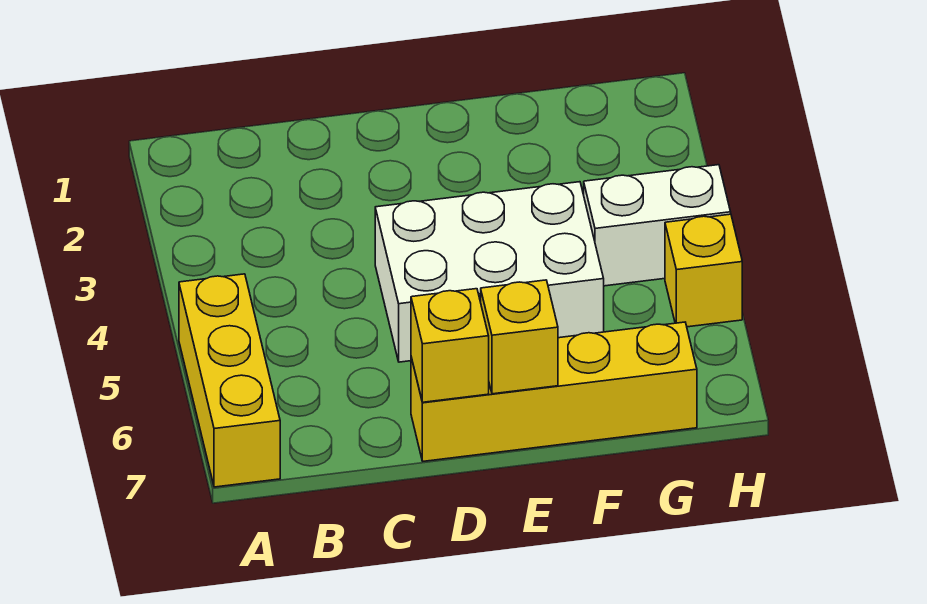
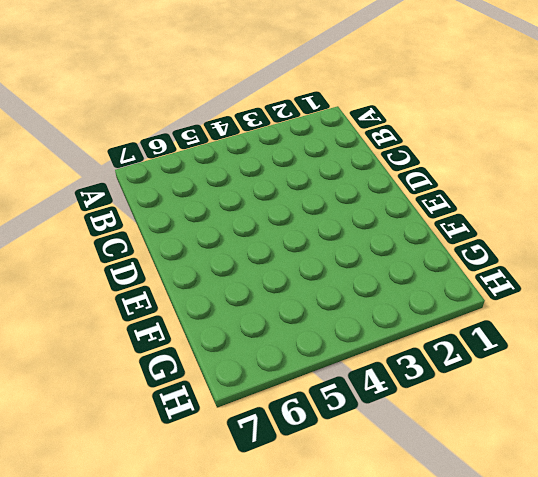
none -> yellow brick A5:A7 level 1
none -> white brick D4:F5 level 1

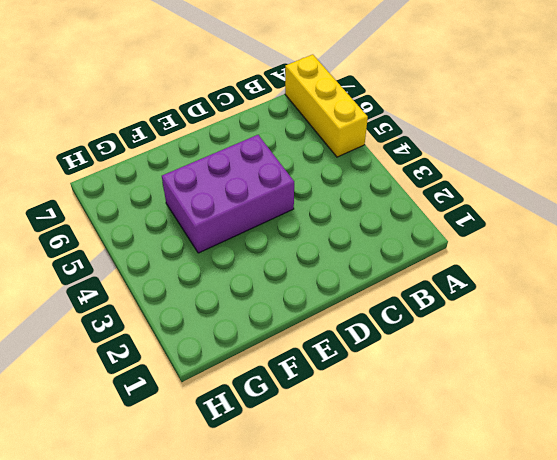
purple brick D4:F5 level 1 -> white brick D4:F5 level 1
none -> yellow brick D7:G7 level 1
none -> white brick G4:H4 level 1

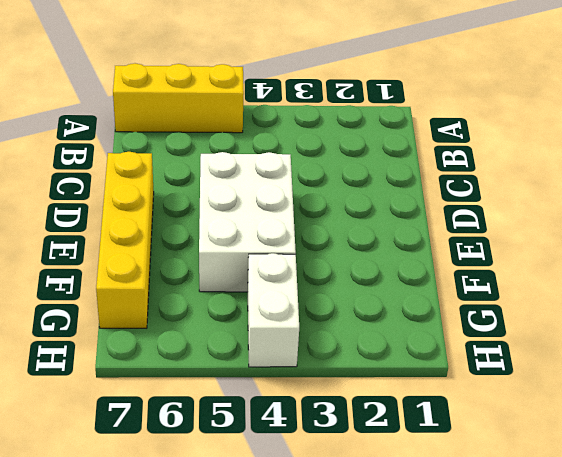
none -> yellow brick H5 level 1
none -> yellow brick D7 level 2

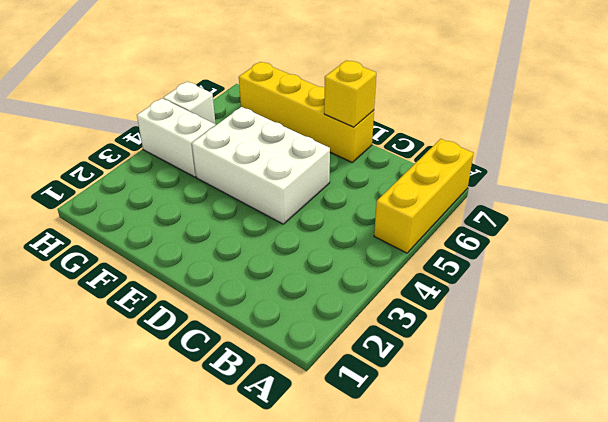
white brick H5 level 1 -> yellow brick H5 level 1
none -> yellow brick E7 level 2

